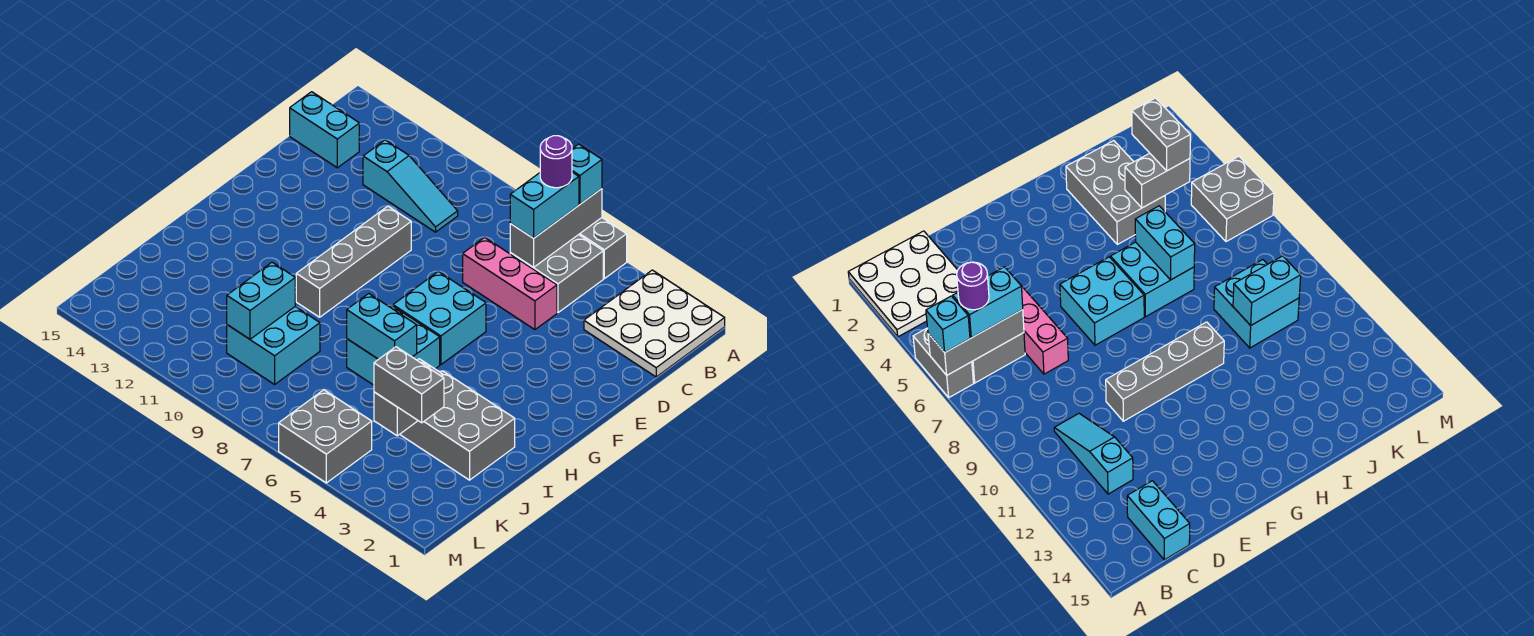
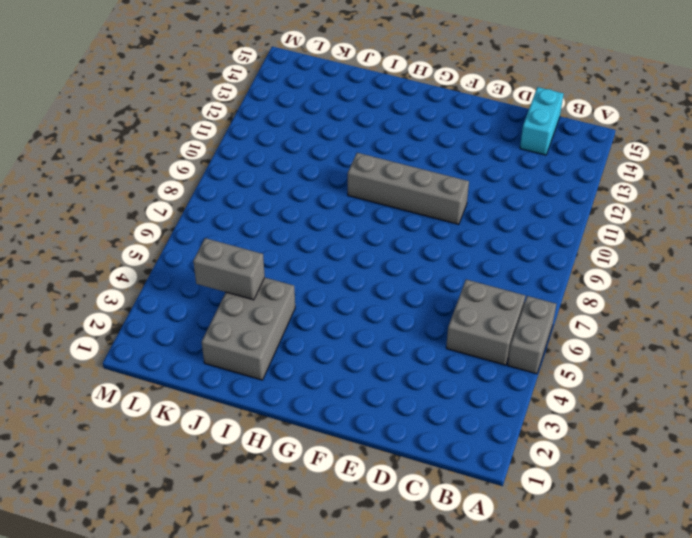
none -> white plate A1:C3 level 1
none -> cyan slope C10:C12 level 1 top 12
none -> pink brick D5:D7 level 1

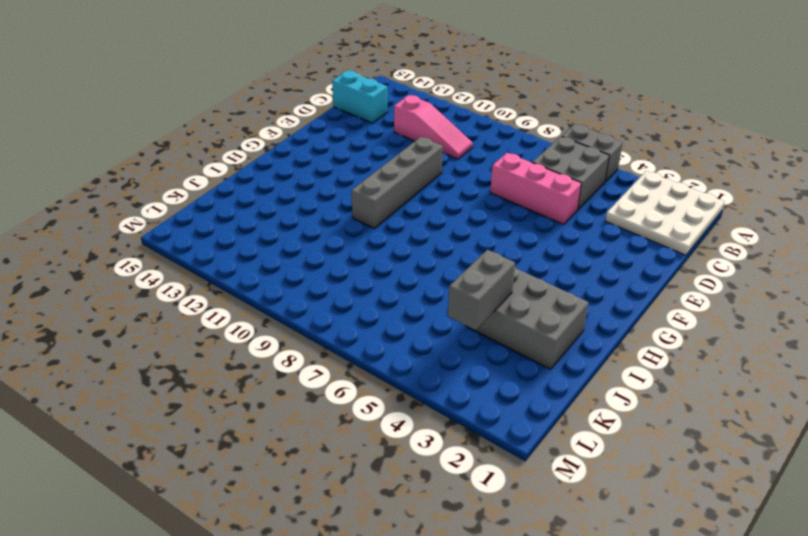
pink slope C10:C12 level 1 top 12 -> cyan slope C10:C12 level 1 top 12
none -> cyan brick F6:G7 level 1
none -> cyan brick H6:I7 level 1
none -> cyan brick J9:K10 level 1

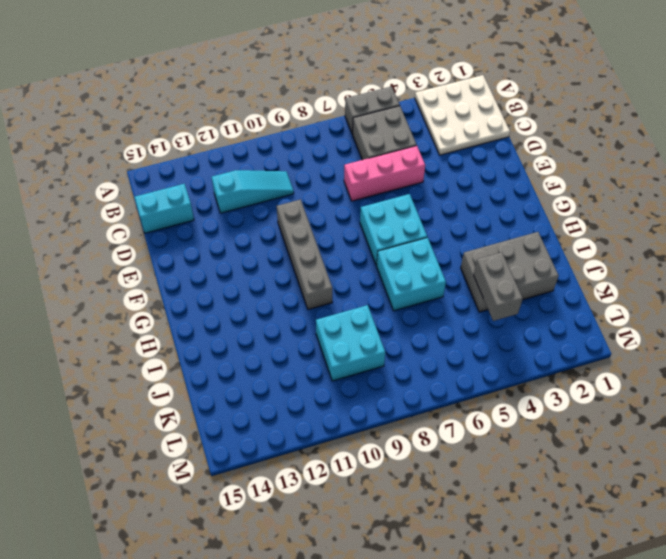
none -> grey brick L5:M6 level 1
none -> grey brick A6:C6 level 2
none -> cyan brick I6:I7 level 2

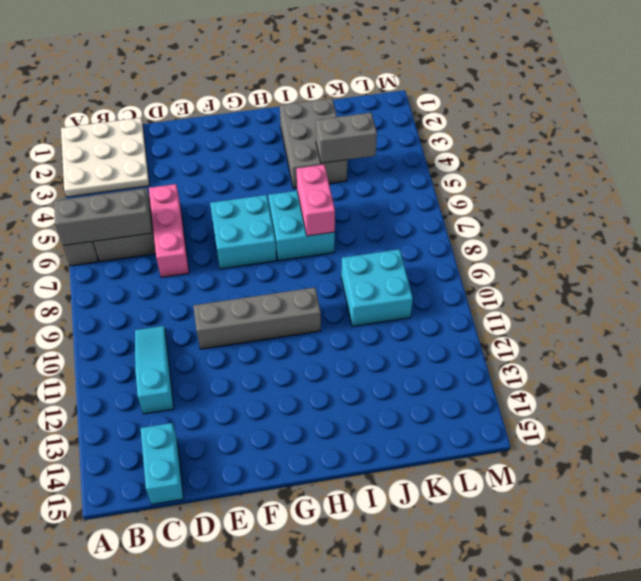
pink brick I6:I7 level 2 -> cyan brick I6:I7 level 2
none -> grey brick L5:M6 level 1
none -> cyan brick J10:K10 level 2
none -> cyan brick A6 level 3

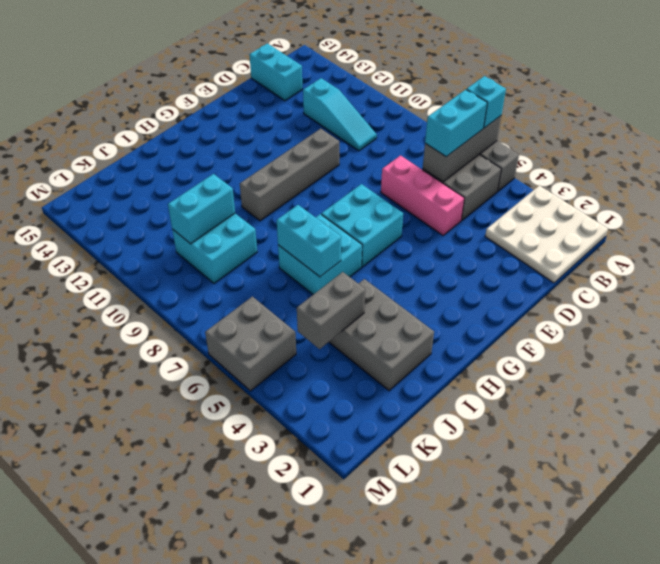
none -> grey brick K3:K4 level 3
none -> purple round brick B6 level 4

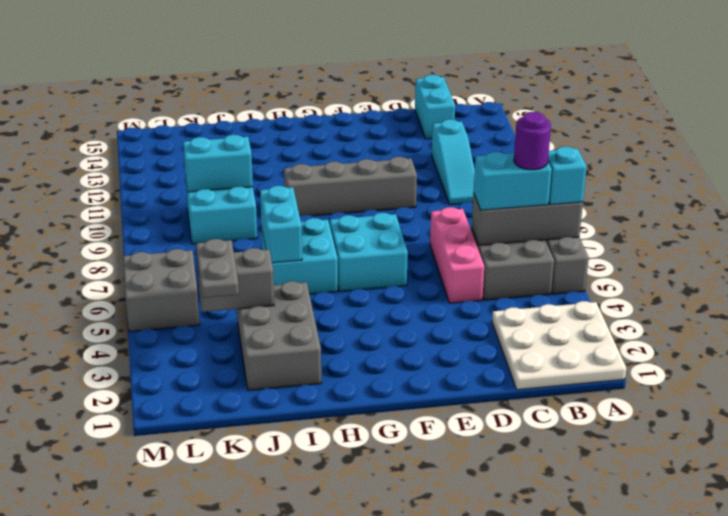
grey plate K3:K4 level 3 -> grey brick K3:K4 level 3

